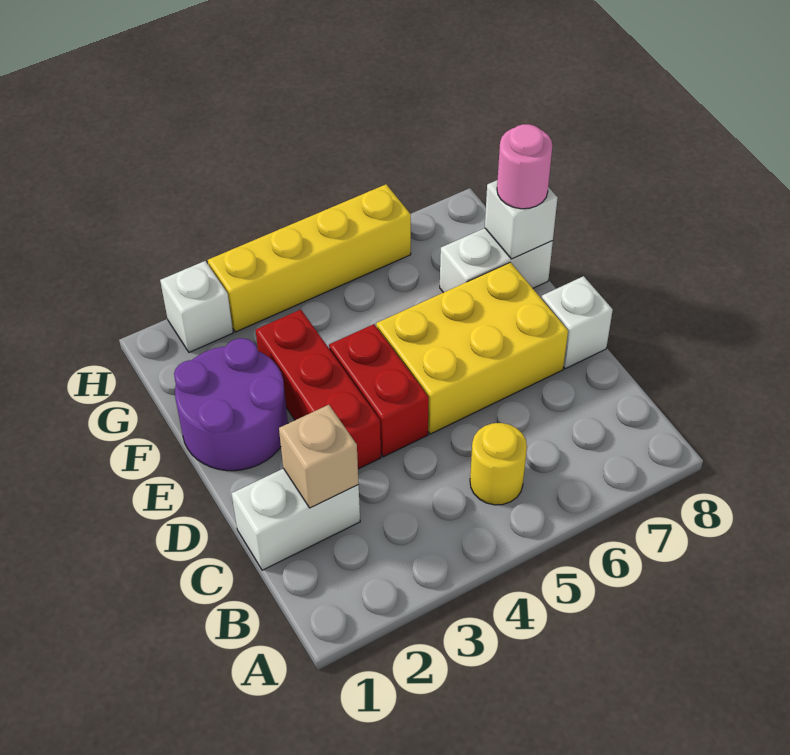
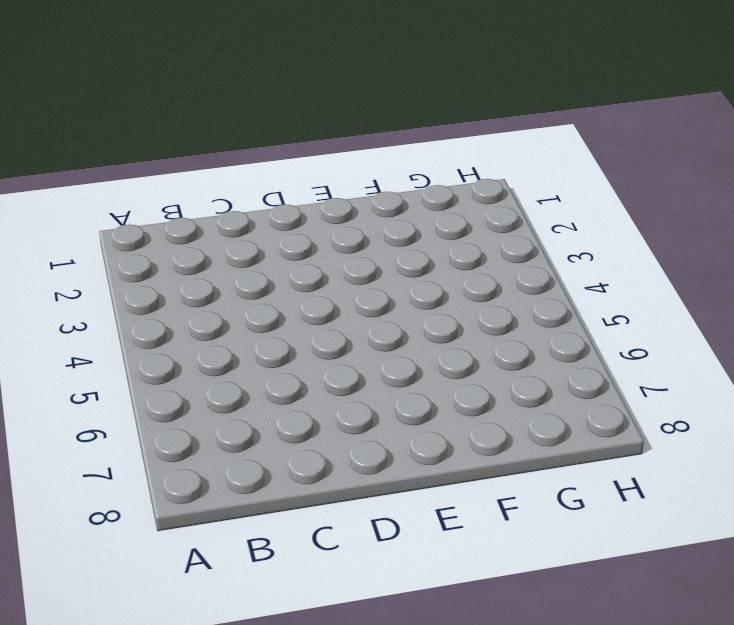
none -> yellow round brick B5 level 1
none -> white brick C1:C2 level 1
none -> red brick D3:F3 level 1

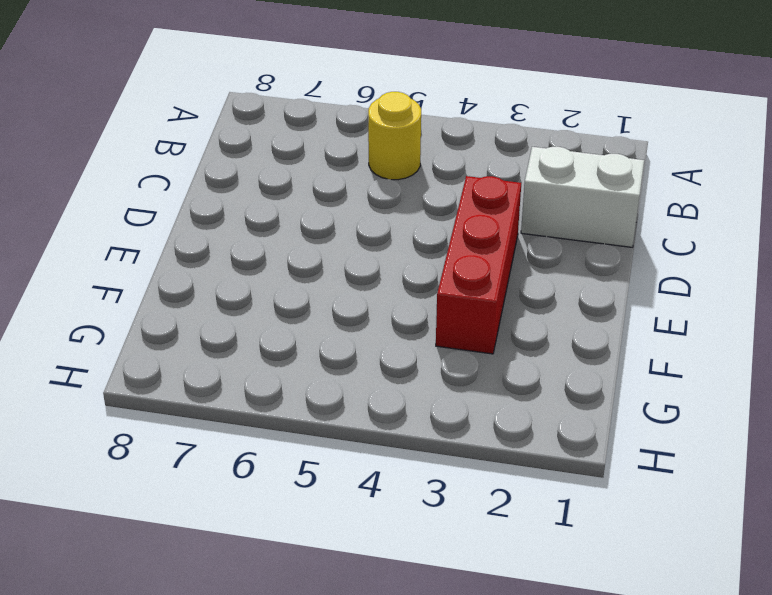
none -> red brick D4:E4 level 1
none -> yellow brick D5:E7 level 1
none -> white brick D8 level 1

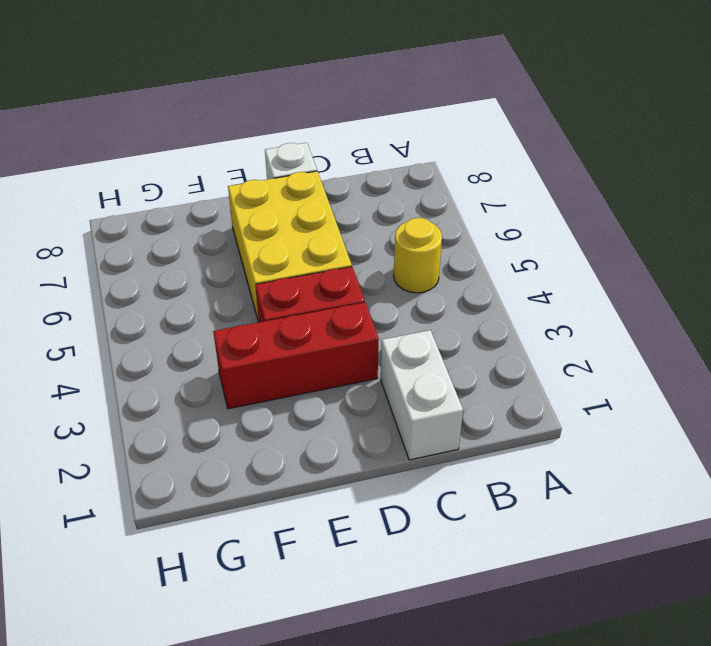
none -> purple round brick E1:F2 level 1
none -> white brick F7:F8 level 1
none -> white brick H2 level 1

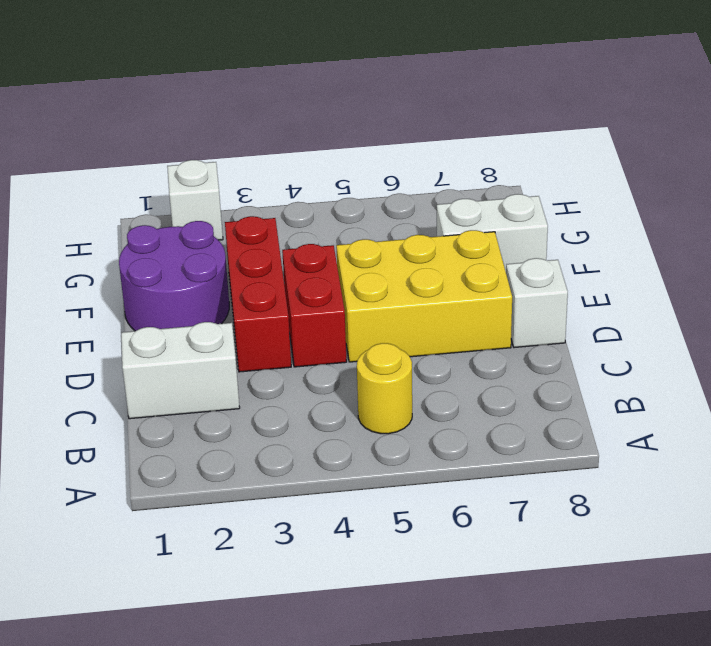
none -> yellow brick H3:H6 level 1
none -> tan brick C2 level 2
none -> white brick F8 level 2

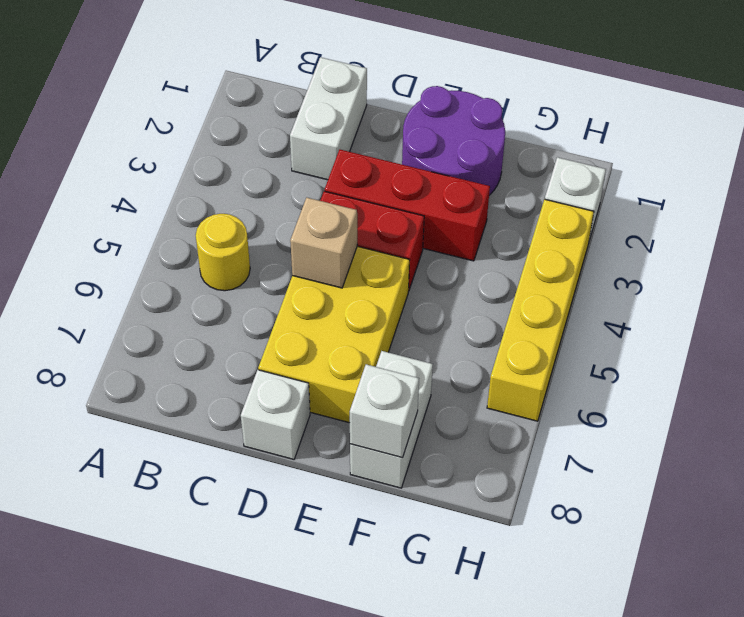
tan brick D5 level 2 -> tan brick C2 level 2
none -> pink round brick F8 level 3

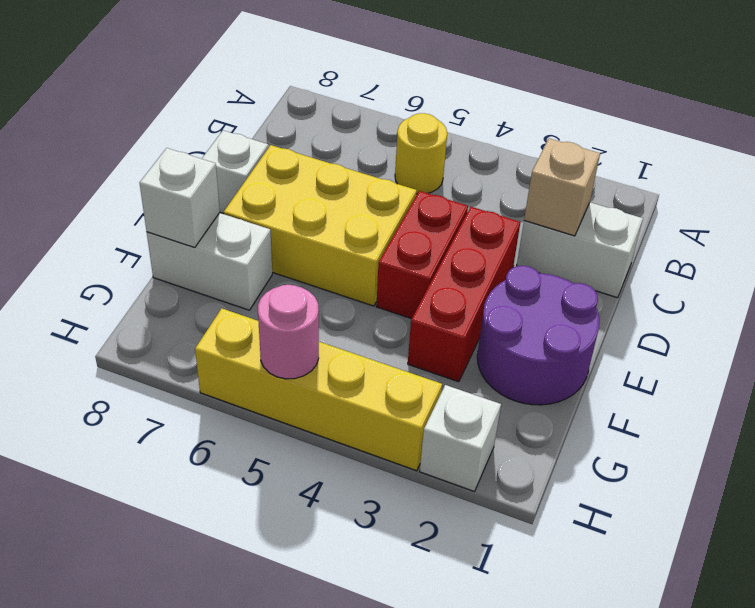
pink round brick H5 level 2 -> pink round brick F8 level 3

